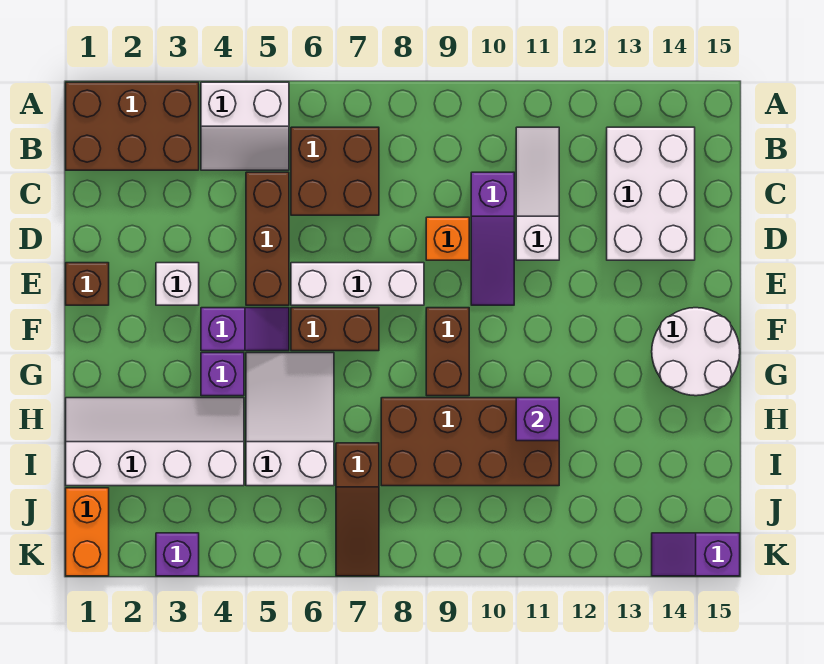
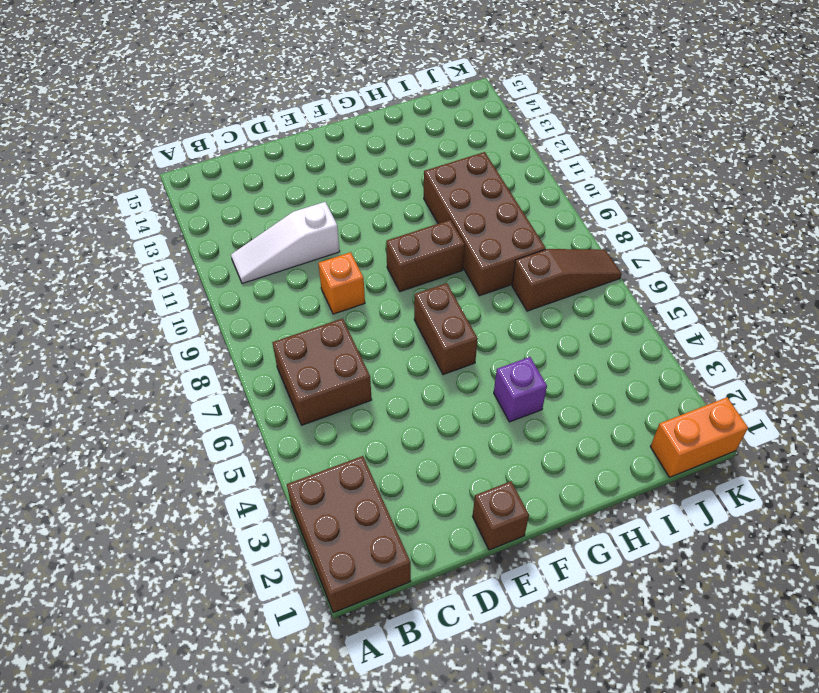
none -> white slope A4:B5 level 1 top A
none -> white brick B13:D14 level 1
none -> brown brick C5:E5 level 1

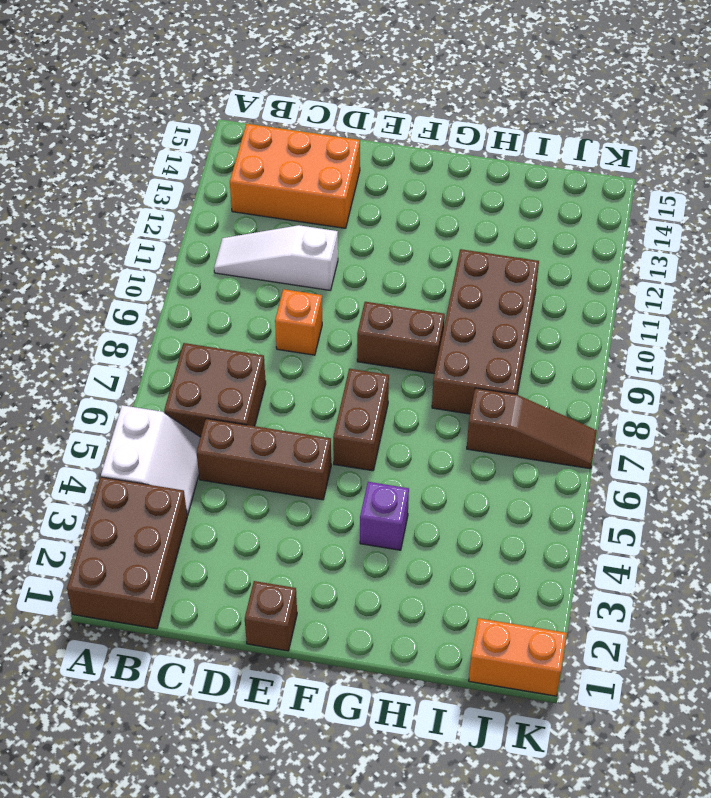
orange brick B13:D14 level 1 -> white brick B13:D14 level 1
none -> purple slope C10:E10 level 1 top C
none -> white brick E3 level 1
none -> white brick E6:E8 level 1

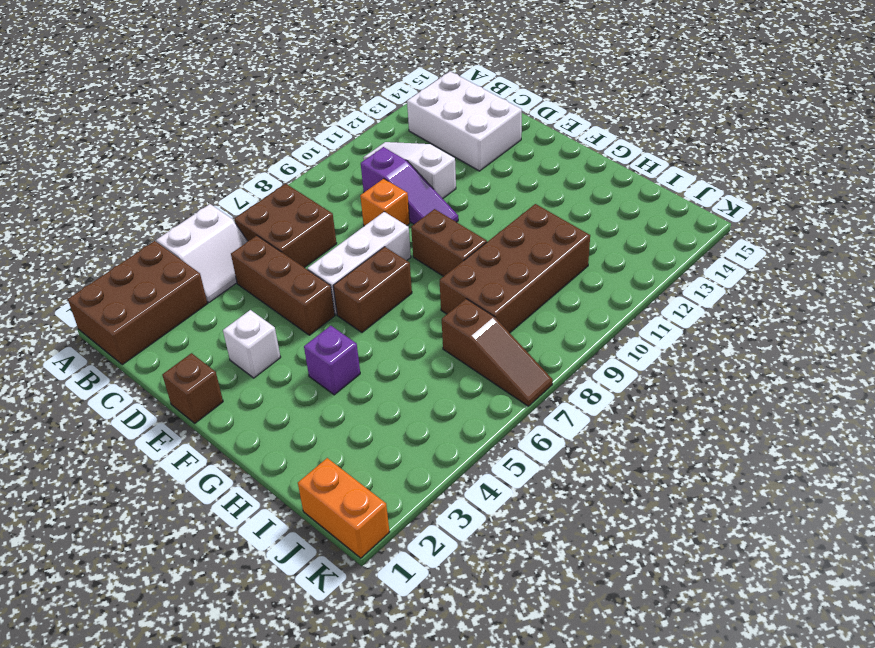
none -> purple slope F4:F5 level 1 top 4
none -> white round brick F14:G15 level 1
none -> white slope G5:I6 level 1 top I

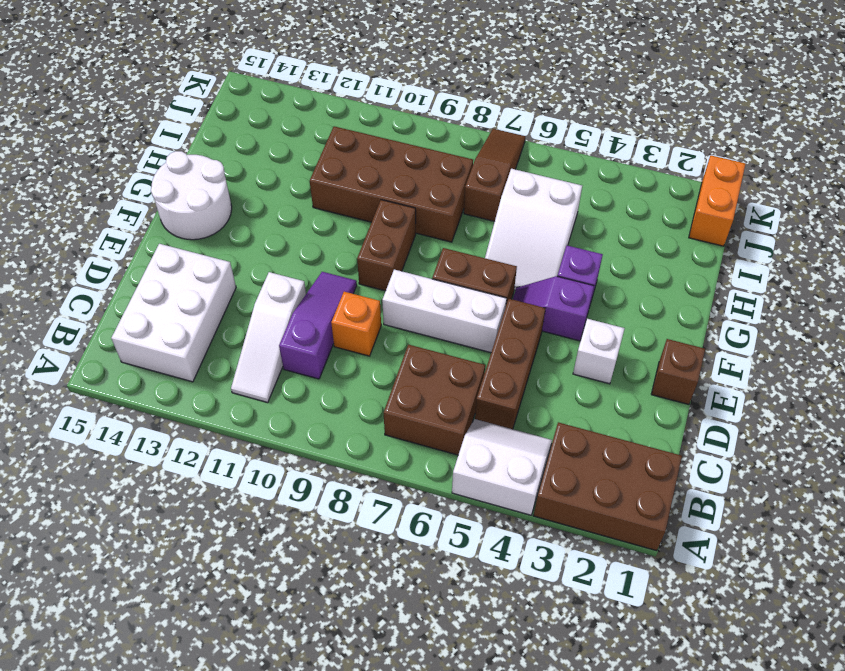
none -> white slope H1:I4 level 1 top I
none -> purple brick K3 level 1
none -> purple slope K14:K15 level 1 top 15

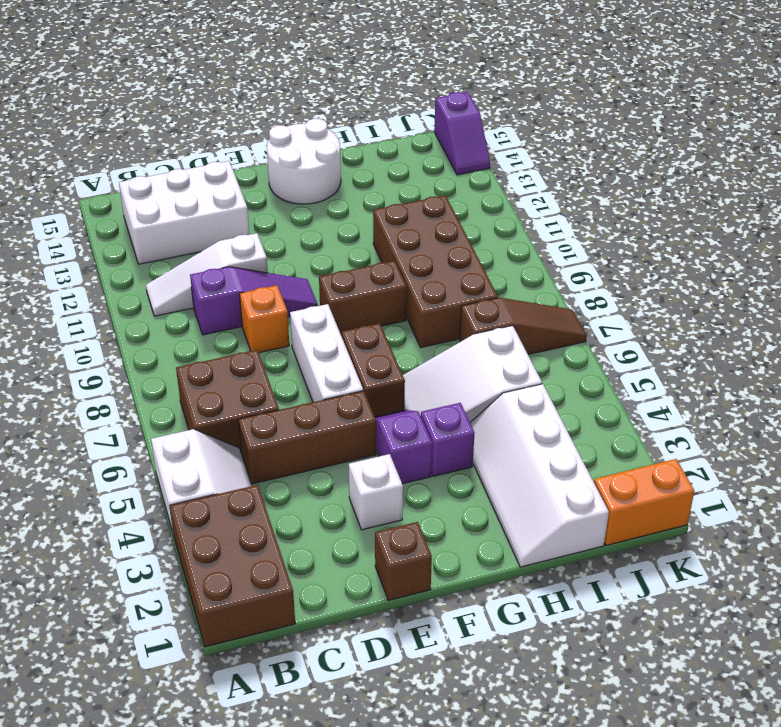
none -> purple brick K3 level 1
none -> purple brick H11 level 2

